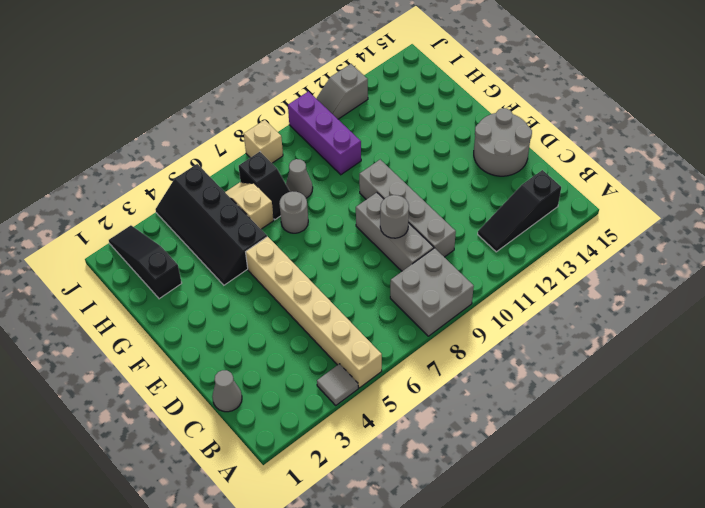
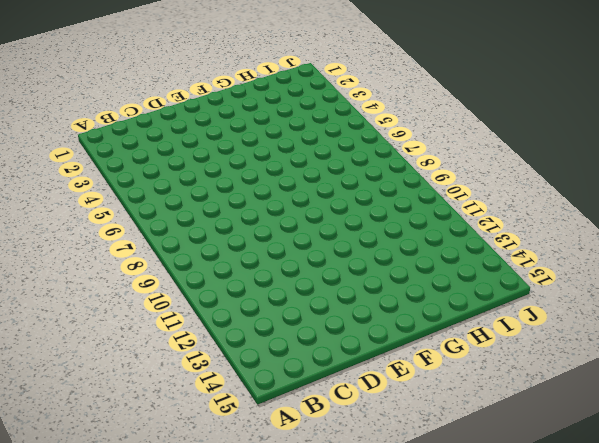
none -> grey tile A4 level 1
none -> tan brick A5:F5 level 1
none -> grey brick A8:B9 level 1

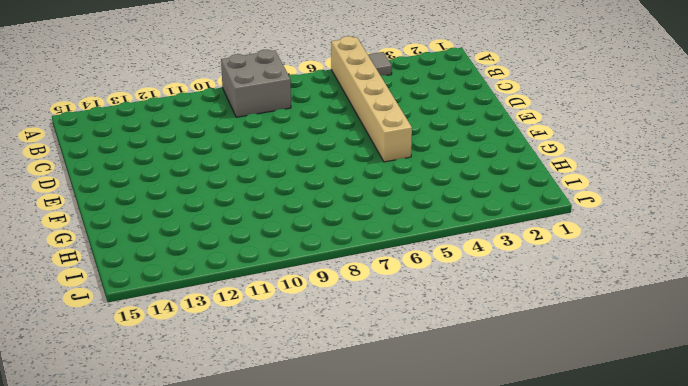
none -> black slope B12:B14 level 1 top 14
none -> grey cone C1 level 1
none -> grey brick C9:E9 level 1

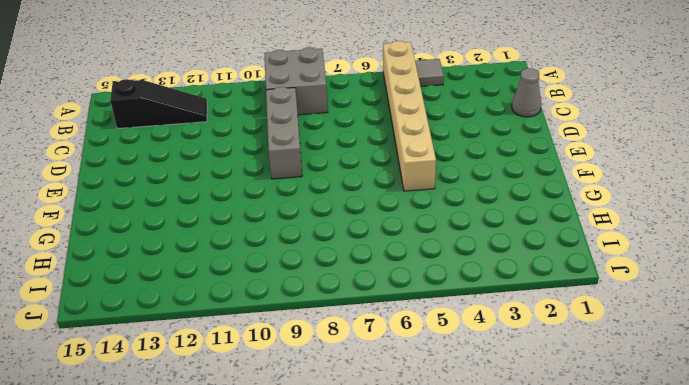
none -> grey brick C10:F10 level 1
none -> grey round brick D14:E15 level 1
none -> black slope G4:J5 level 1 top 5

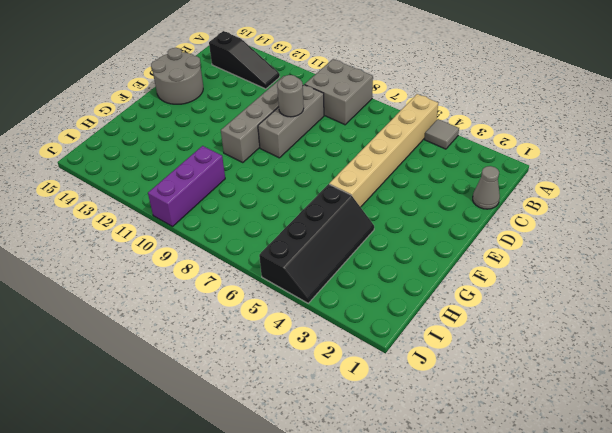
none -> grey round brick G7 level 1
none -> black slope H2:J2 level 1 top H
none -> tan slope H6:I6 level 1 top H

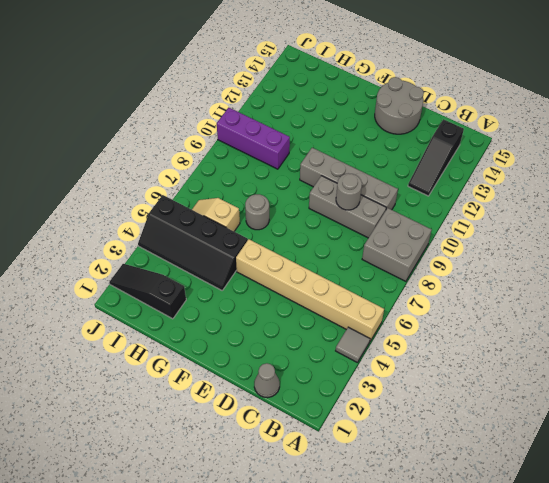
none -> black slope H7:I7 level 1 top I
none -> grey cone H8 level 1
none -> tan brick J8 level 1

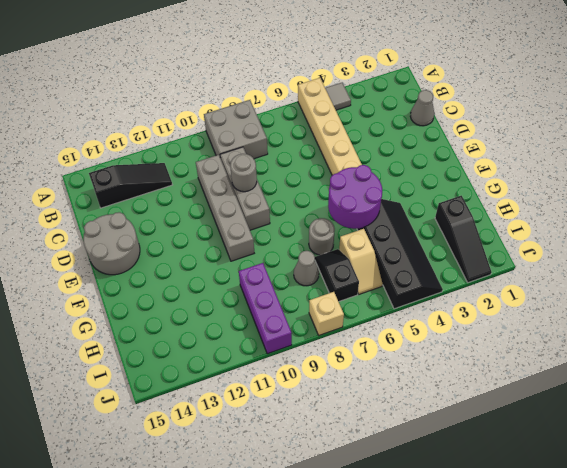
purple round brick F5:G6 level 2 -> none
none -> grey slope J11:J12 level 1 top 12

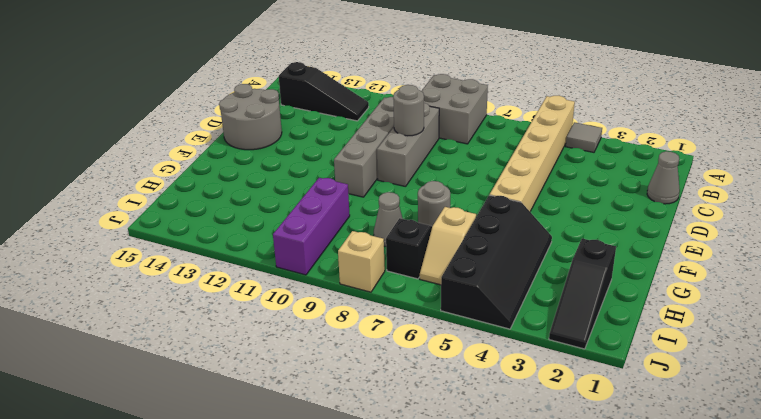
none -> grey slope J11:J12 level 1 top 12

